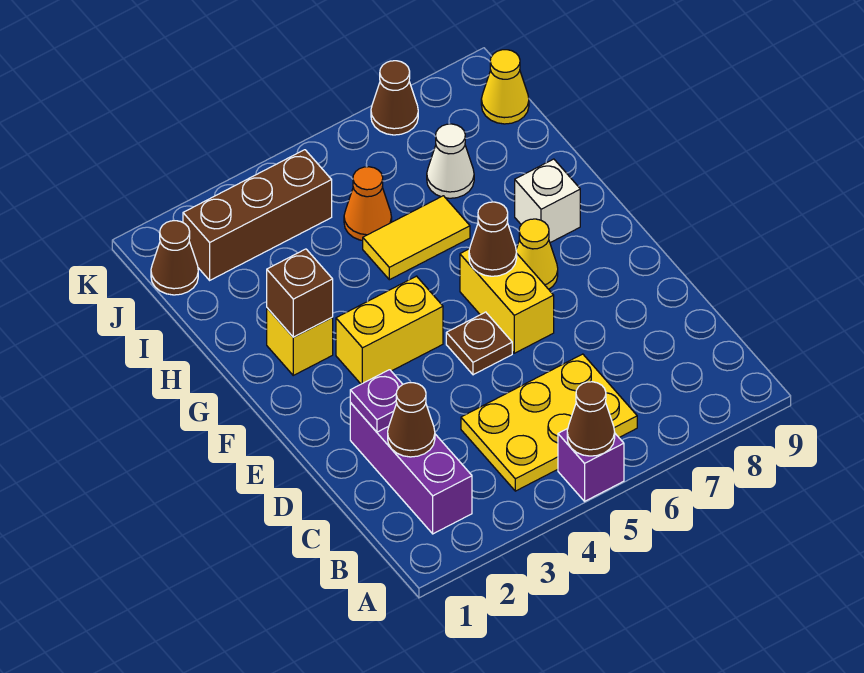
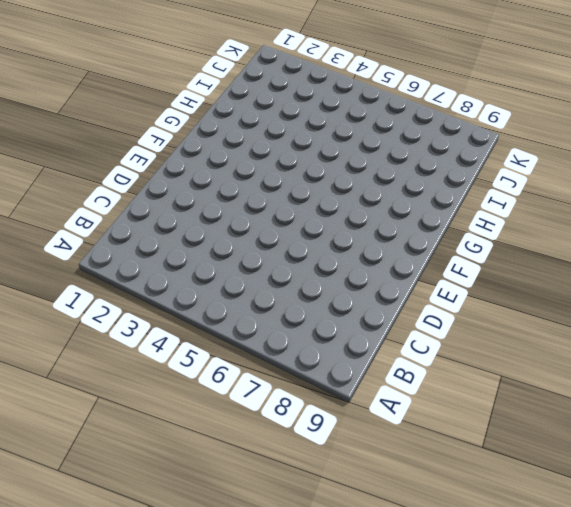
none -> purple brick A5 level 1
none -> purple brick B2:D2 level 1
none -> yellow plate B4:C6 level 1

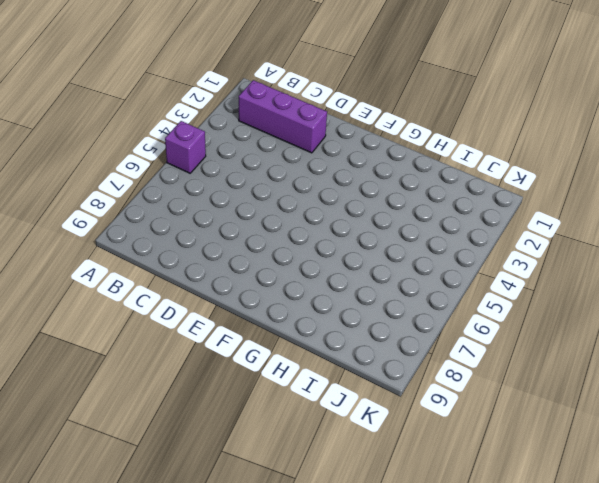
none -> yellow plate B4:C6 level 1
none -> brown plate E5 level 1
none -> yellow brick E6:F6 level 1

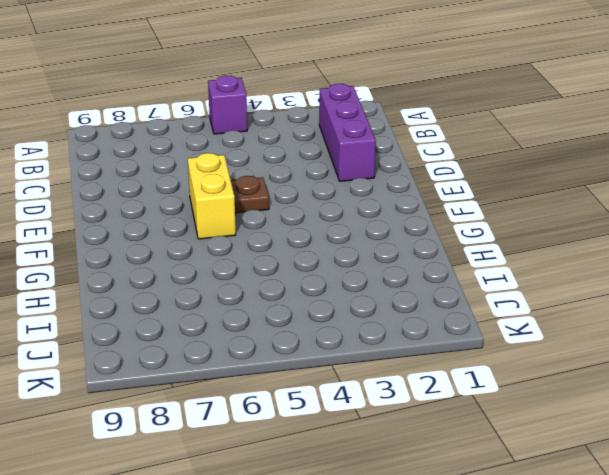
none -> yellow plate B4:C6 level 1
none -> yellow brick F3:F4 level 1
none -> yellow cone F7 level 1

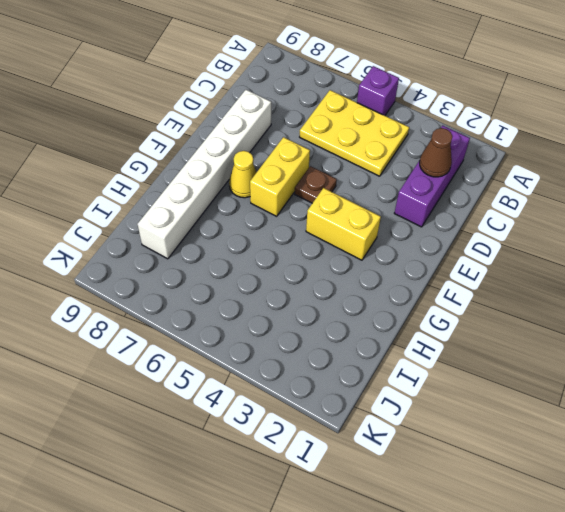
white brick D8:I8 level 1 -> white brick G8 level 1
none -> yellow brick G2 level 1
none -> yellow tile H5:H6 level 1
none -> orange cone I5 level 1

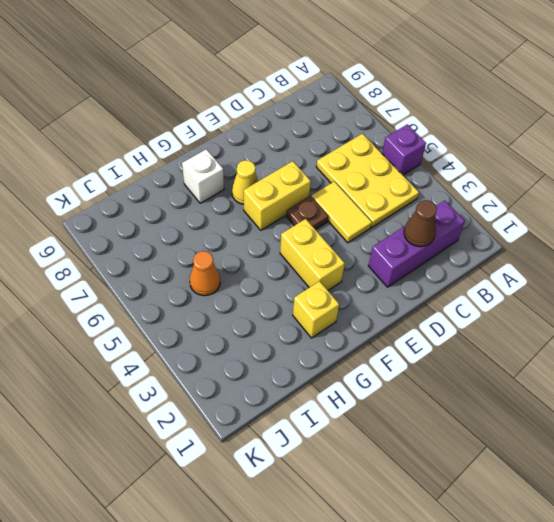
yellow tile D4:D5 level 1 -> yellow tile H5:H6 level 1
none -> white cone I7 level 1
none -> brown cone J1 level 1
none -> brown brick J2:J4 level 1

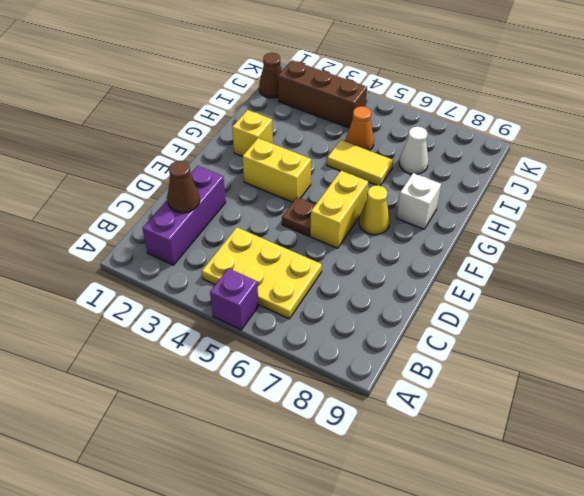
none -> yellow cone J9 level 1
none -> brown cone K7 level 1
none -> brown cone A5 level 2

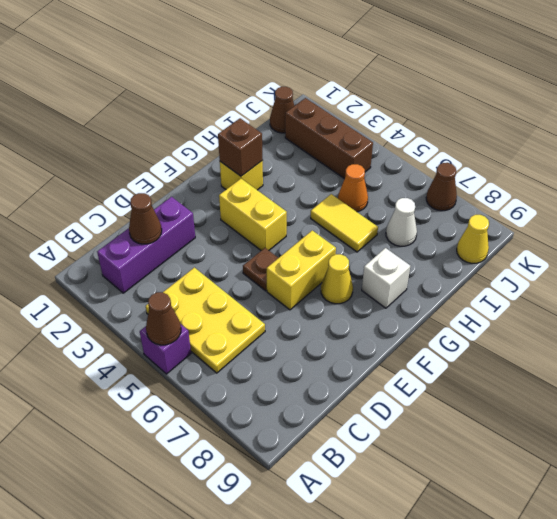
none -> purple plate D2 level 2
none -> brown cone F6 level 2

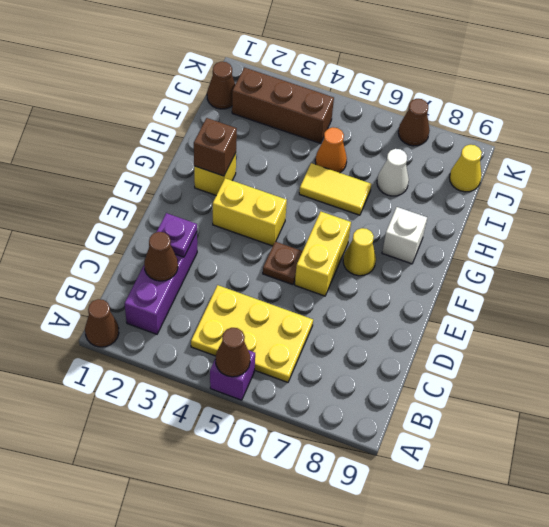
brown cone A1 level 1 -> brown cone F6 level 2

